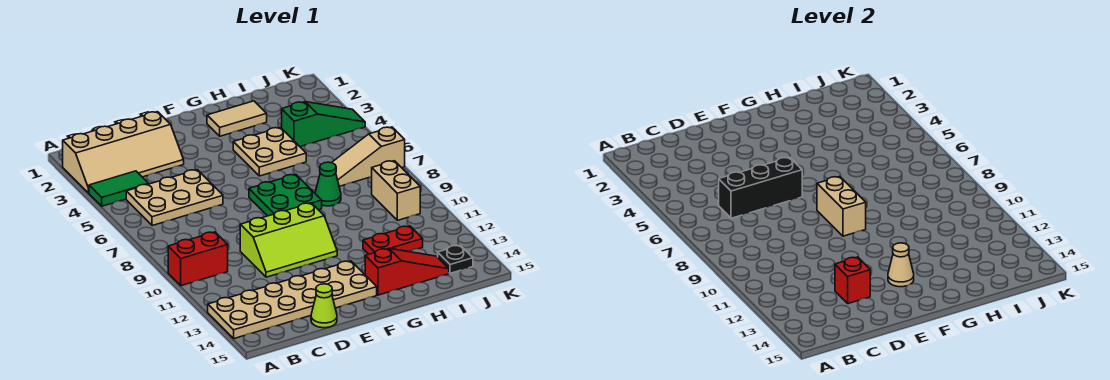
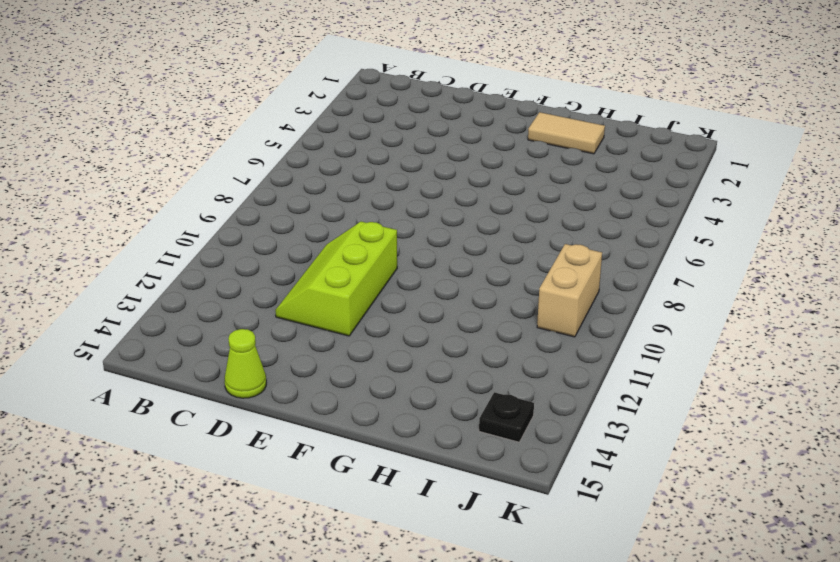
lime slope D10:E12 level 1 top E -> lime slope D10:F11 level 1 top 10
none -> tan slope A2:D3 level 1 top 2
none -> green tile A4:B4 level 1
none -> red brick A10:B10 level 1

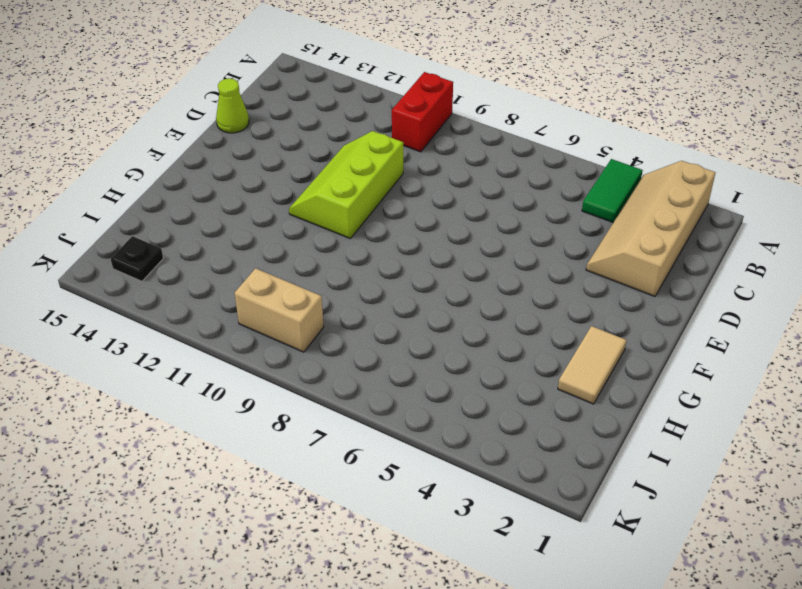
none -> tan plate A13:F14 level 1
none -> tan plate B5:D6 level 1
none -> green plate F7:G8 level 1

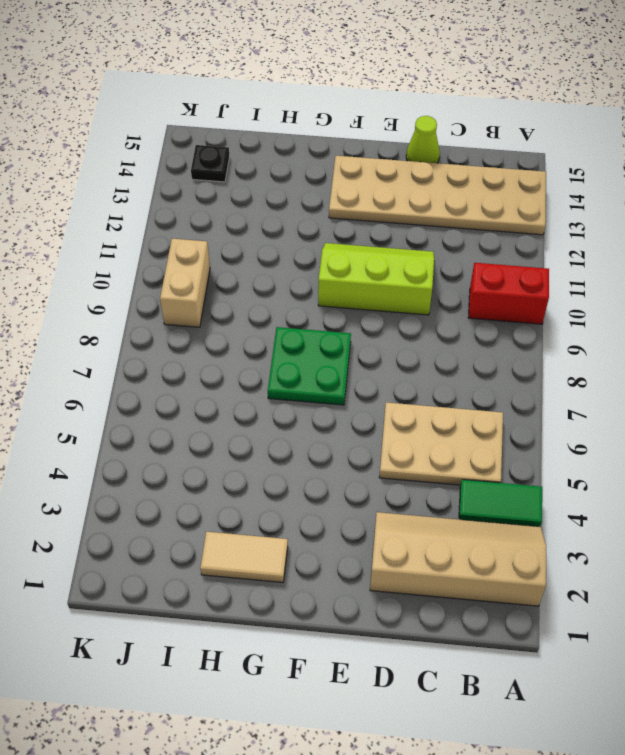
none -> tan plate G4:H5 level 1
none -> red slope G14:I14 level 1 top G
none -> green cone H8 level 1

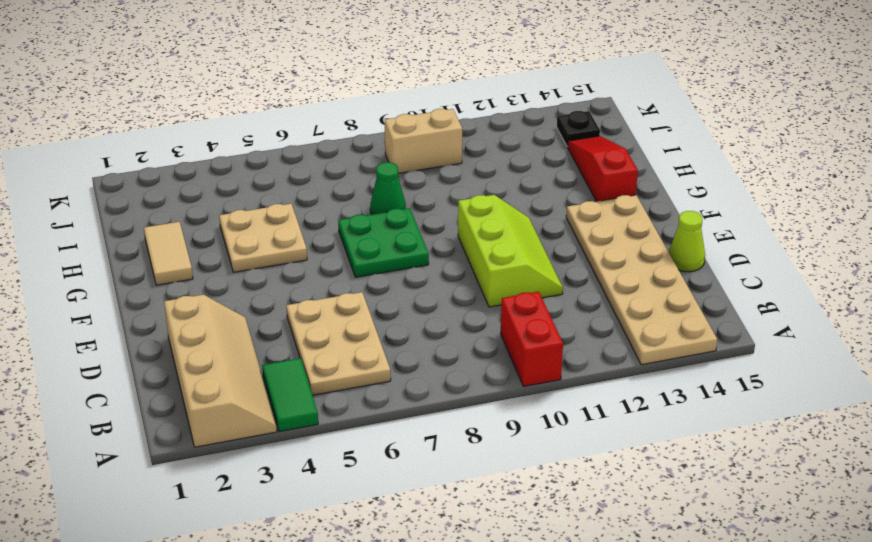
none -> red plate H12:I12 level 1
none -> green slope I4:K4 level 1 top I
none -> tan slope I7:K7 level 1 top K

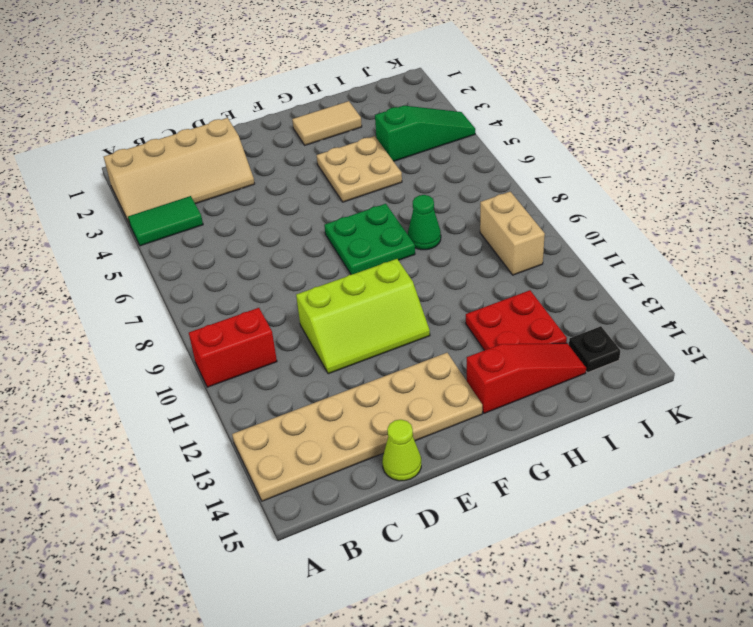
red plate H12:I13 level 1 -> red plate H12:I12 level 1
none -> tan plate B5:D6 level 1
none -> tan slope I7:K7 level 1 top K
none -> black brick C6:E6 level 2

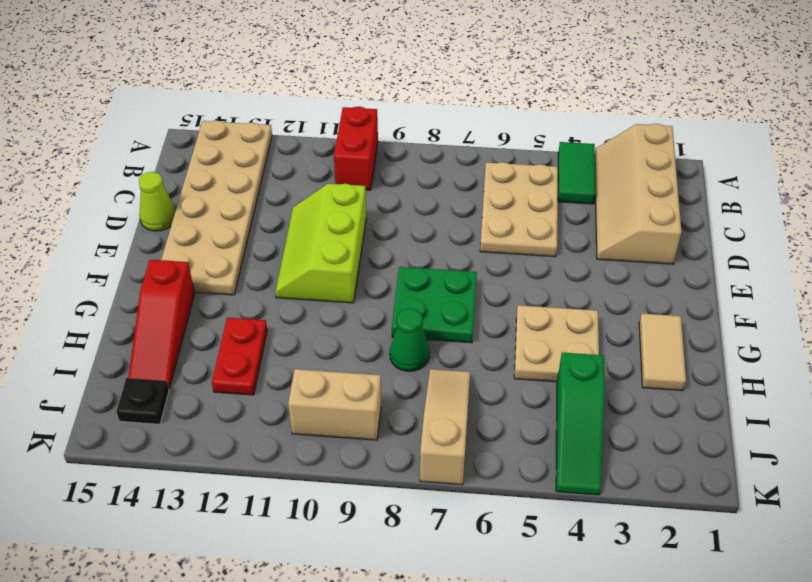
none -> black brick C6:E6 level 2
none -> red brick D13 level 2
none -> tan brick F8:F9 level 2

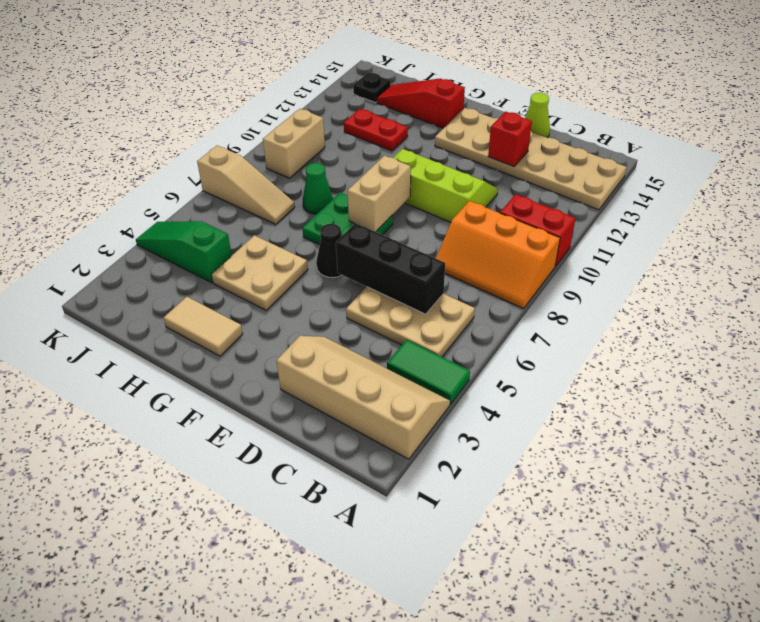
orange slope A8:C9 level 1 top 9 -> none
black cone F6 level 1 -> none
none -> tan cone F13 level 2

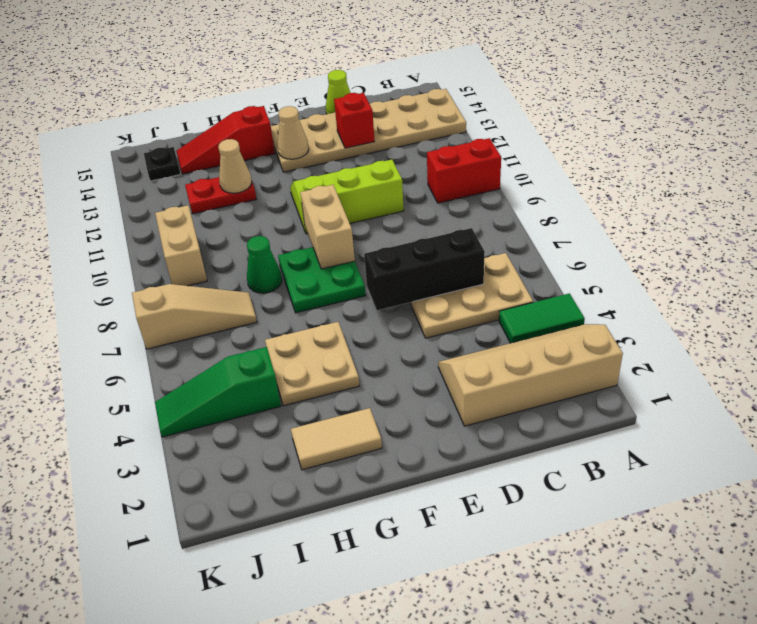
tan cone H12 level 2 -> none

